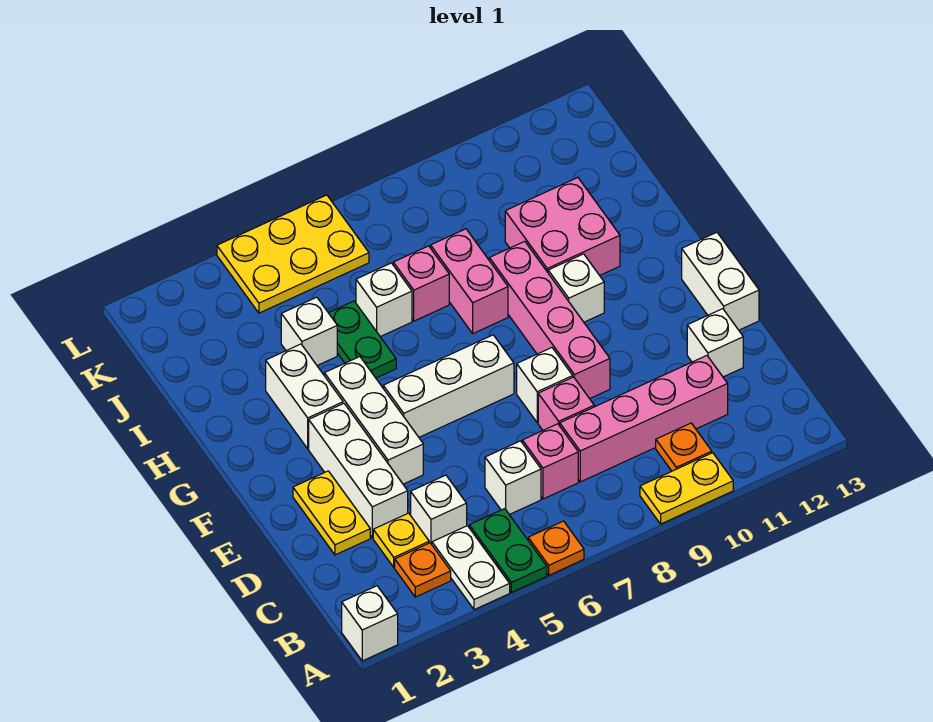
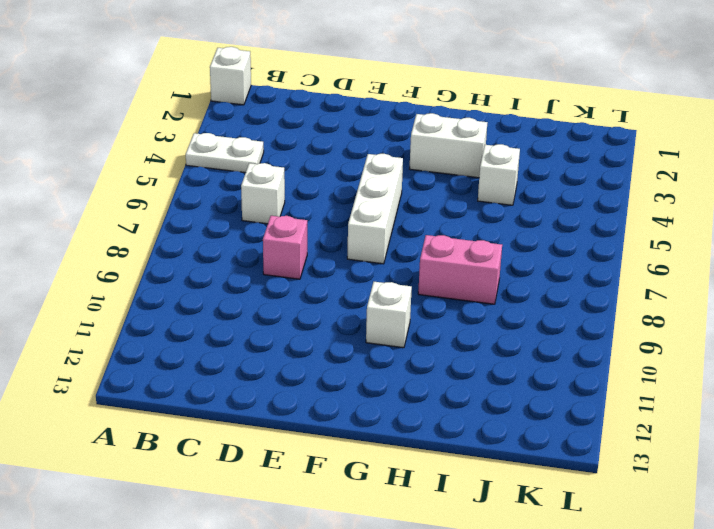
none -> green plate A5:B5 level 1
none -> orange plate A6 level 1
none -> yellow plate A9:A10 level 1
none -> orange plate B3 level 1

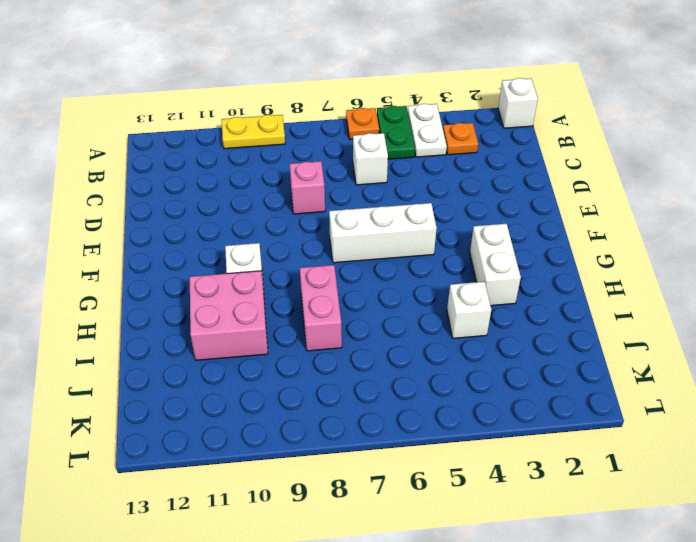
none -> orange plate B10 level 1
none -> yellow plate C3 level 1
none -> white brick C4 level 1
none -> pink brick C7 level 1

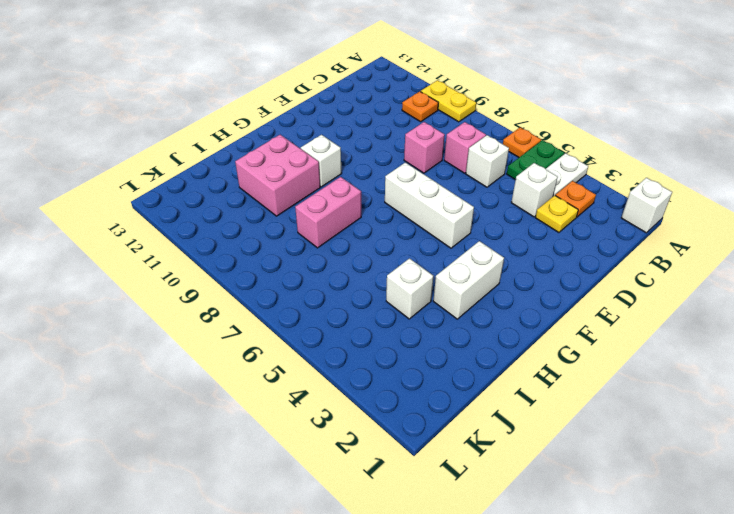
none -> pink brick C8:C11 level 1
none -> yellow plate D2:E2 level 1
none -> white brick D3:F3 level 1
none -> white brick D12 level 1

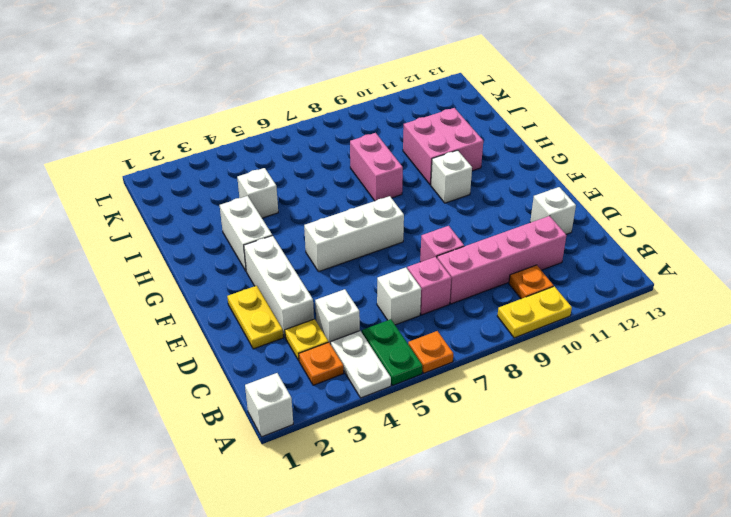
none -> white brick E4:G4 level 1
none -> white brick E8 level 1
none -> pink brick E9:H9 level 1
none -> white brick E13:F13 level 1

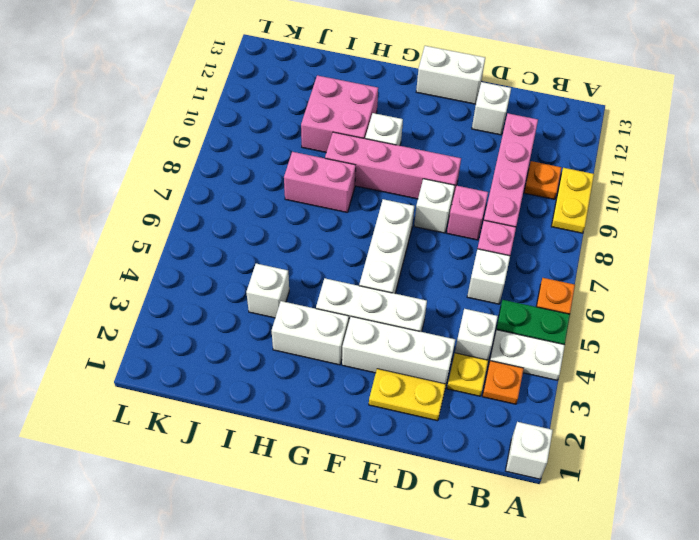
none -> green plate H5:I5 level 1
none -> white brick I6 level 1
none -> pink brick I7 level 1
none -> yellow plate K4:L6 level 1

